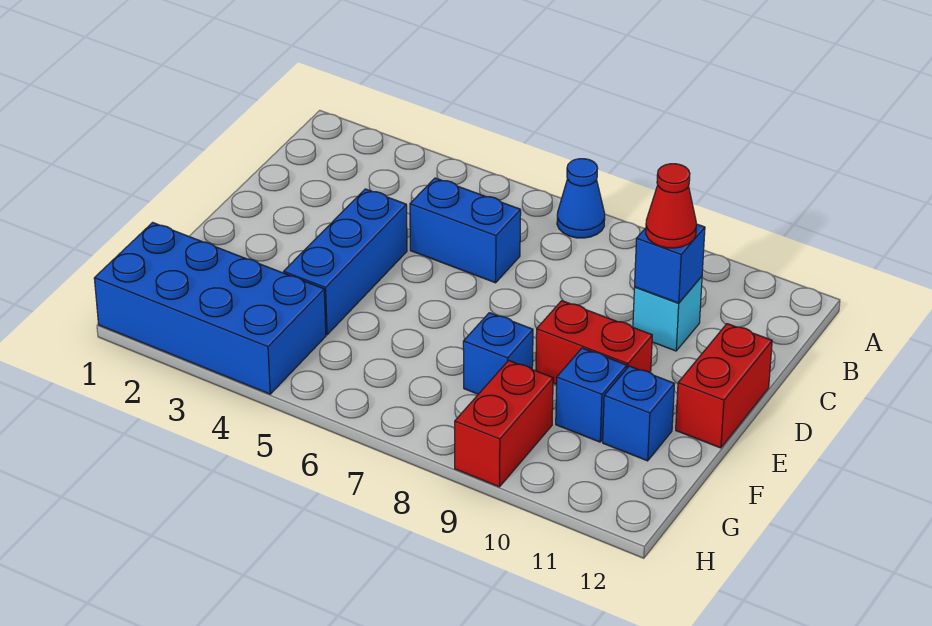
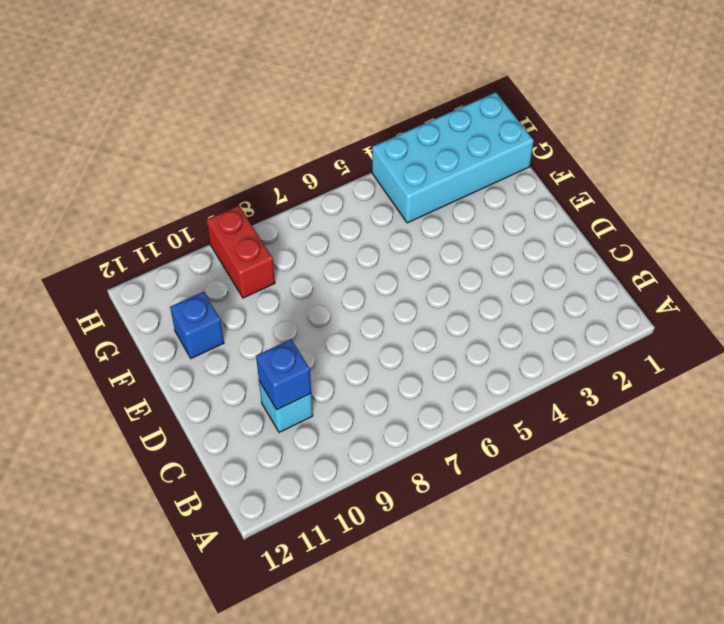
cyan brick G1:H4 level 1 -> blue brick G1:H4 level 1
none -> blue cone A7 level 1
none -> blue brick C5:C6 level 1
none -> blue brick D4:F4 level 1

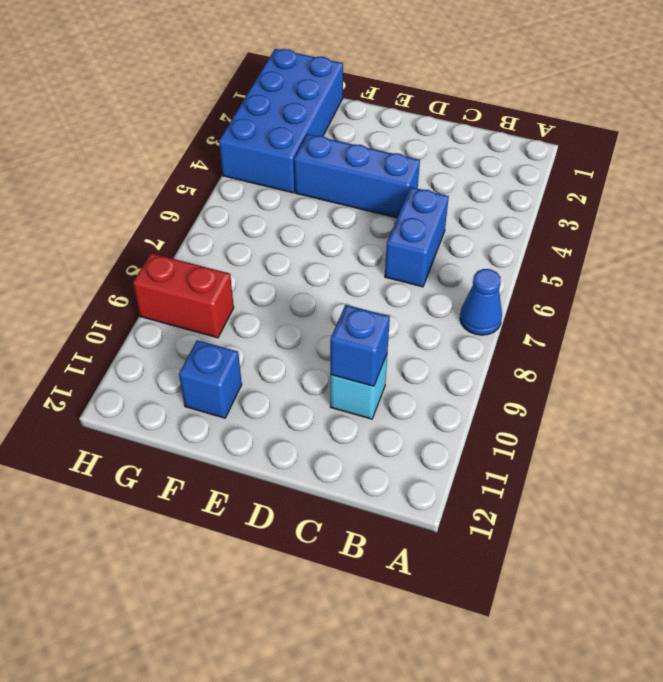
none -> red brick D12:E12 level 1
none -> red brick E9:E10 level 1
none -> blue brick F8 level 1

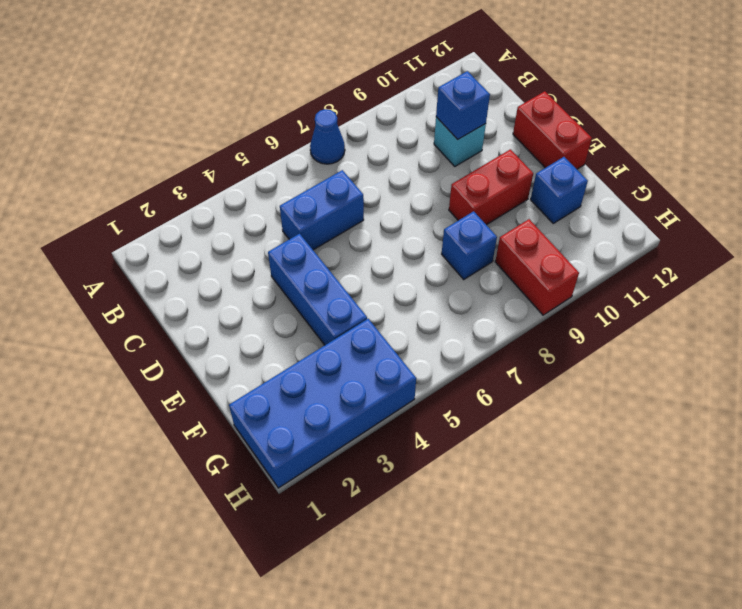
none -> blue brick F10 level 1
none -> red cone C10 level 3

